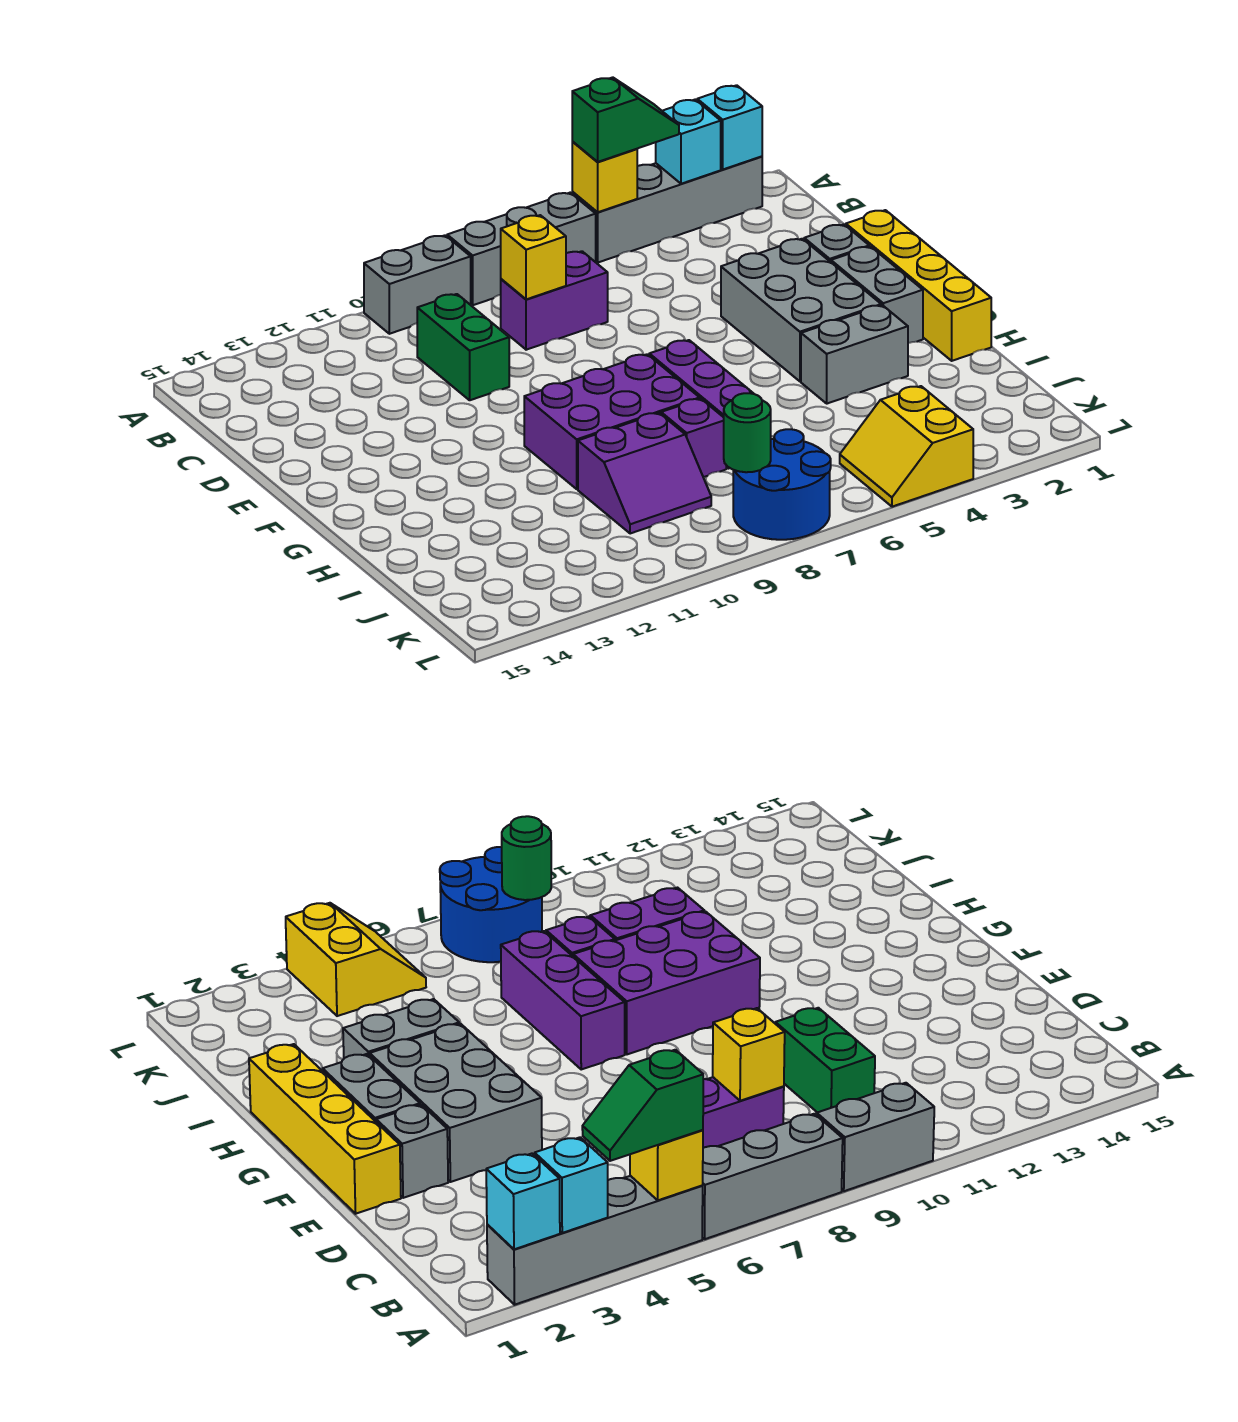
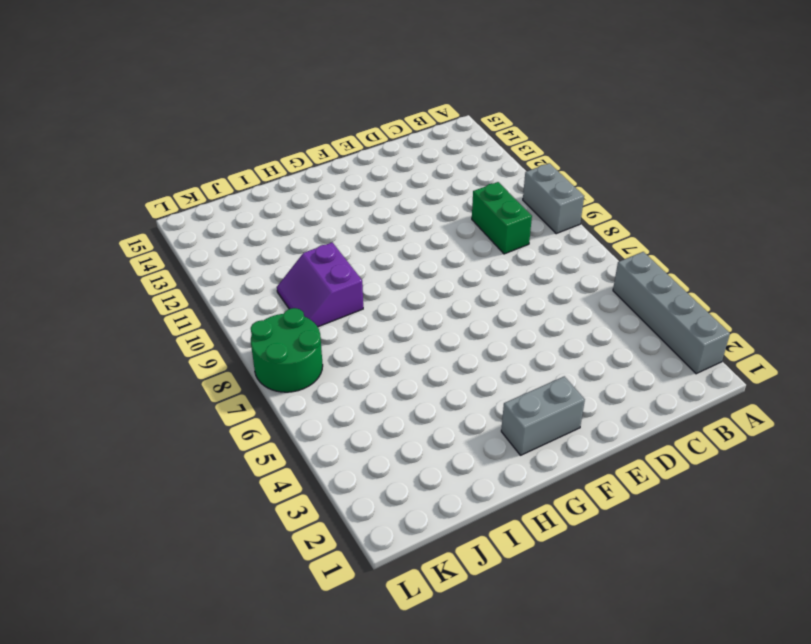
green brick C9:C10 level 1 -> green brick C10:D10 level 1
green round brick K7:L8 level 1 -> blue round brick K7:L8 level 1
none -> grey brick A6:A8 level 1
none -> purple brick C7:C8 level 1
none -> yellow brick E1:H1 level 1

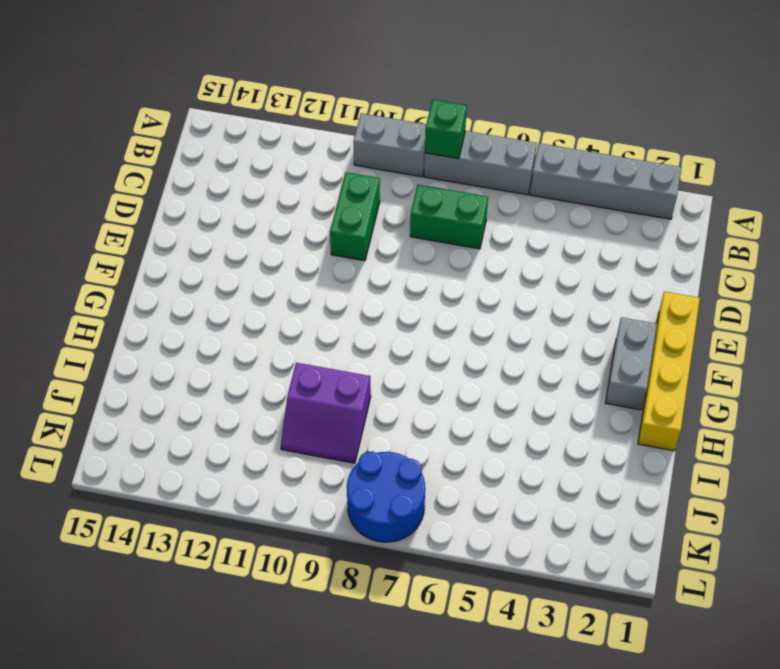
green brick A8 level 2 -> none
green brick C7:C8 level 1 -> purple brick C7:C8 level 1
none -> grey brick E2 level 1
none -> grey brick E3:G4 level 1
none -> purple brick G7:I7 level 1

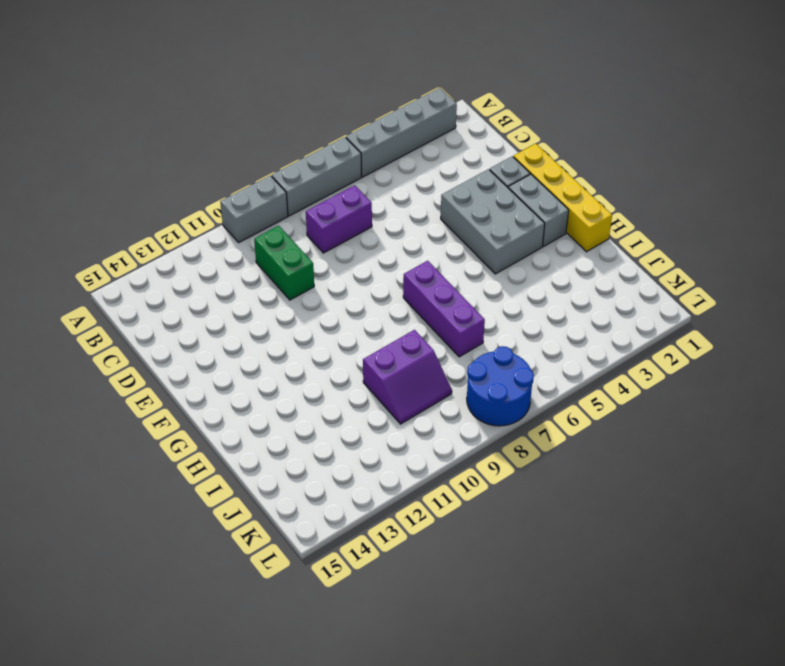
none -> purple brick G8:H10 level 1
none -> grey brick H3:H4 level 1
none -> purple brick I8 level 1

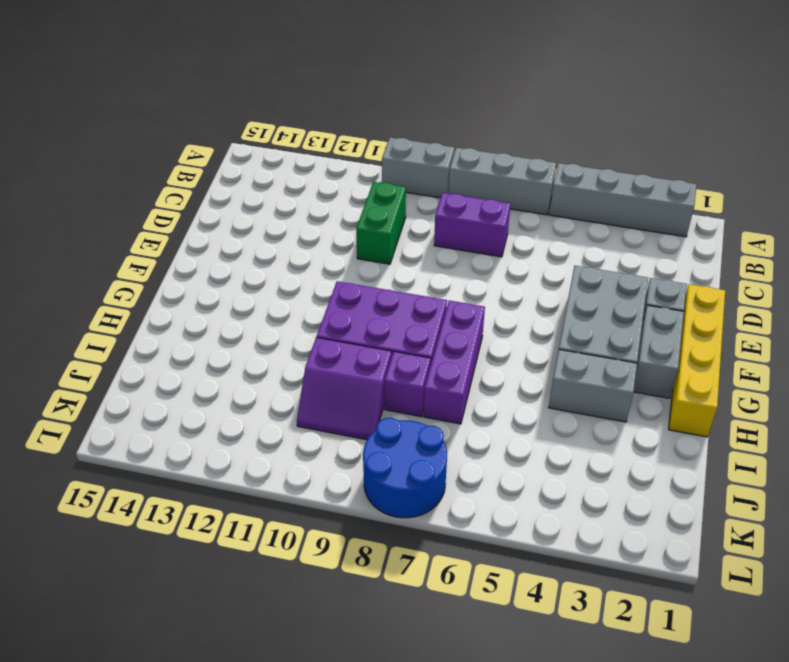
none -> yellow slope K4:L5 level 1 top 4
none -> cyan brick A2 level 2
none -> cyan brick A3 level 2

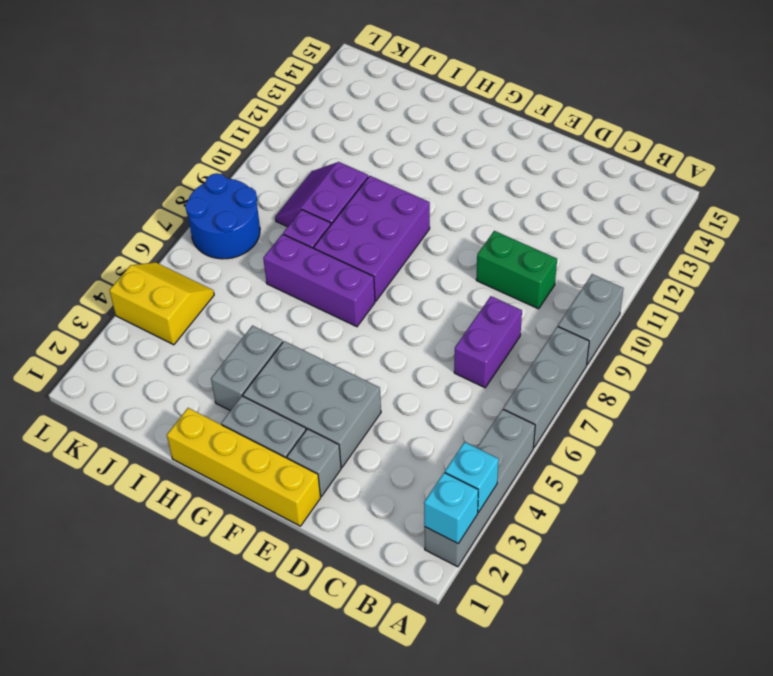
none -> yellow brick A5 level 2
none -> yellow brick C8 level 2
none -> green round brick K8 level 2

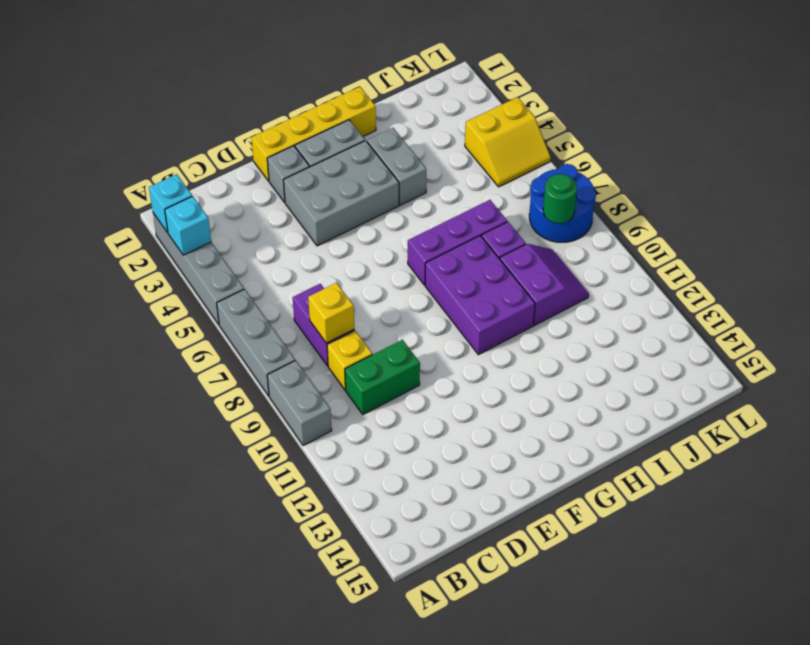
yellow brick C9 level 1 -> yellow brick A5 level 2
none -> green slope A4:A5 level 3 top 5

